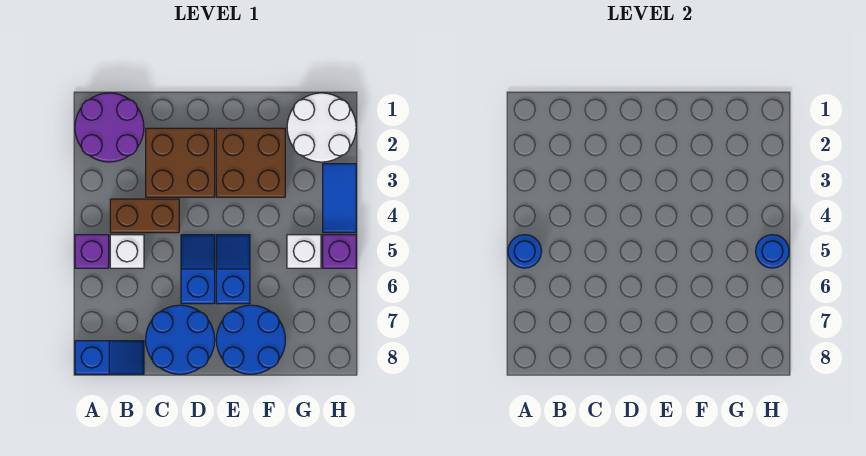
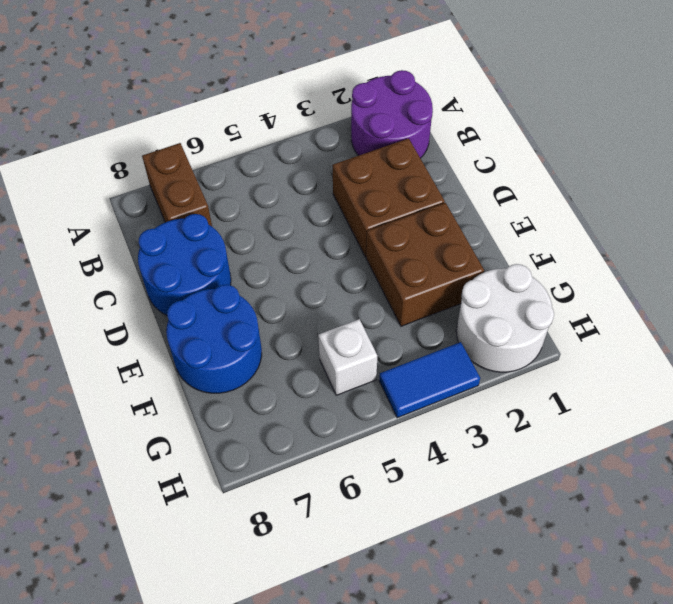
brown brick A7:B7 level 1 -> brown brick B4:C4 level 1
none -> purple brick A5 level 1
none -> blue slope A8:B8 level 1 top A
none -> white brick B5 level 1

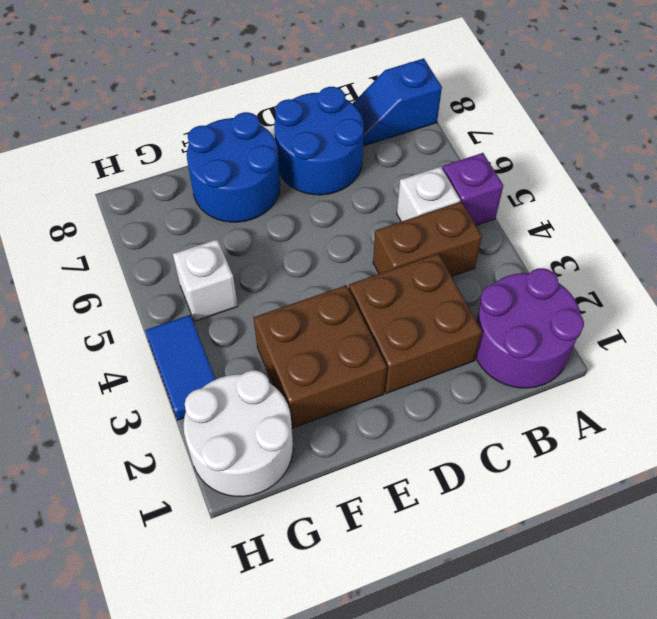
none -> blue slope D5:D6 level 1 top 6
none -> blue slope E5:E6 level 1 top 6
none -> purple brick H5 level 1

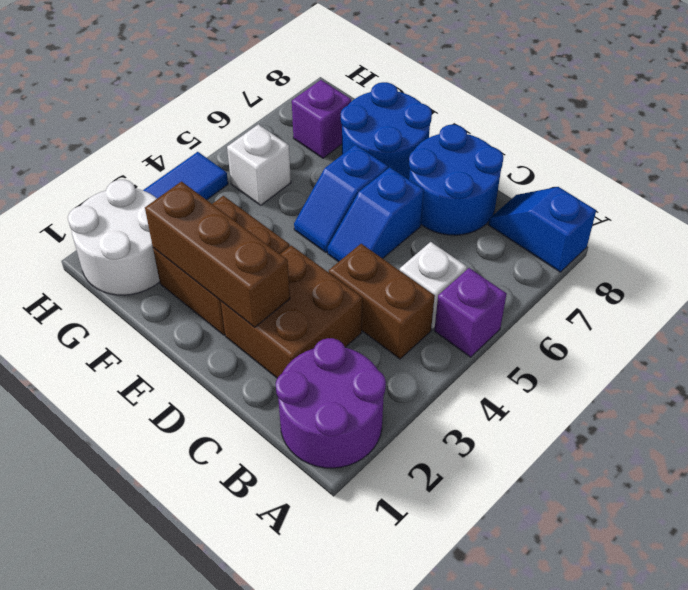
brown brick D2:F2 level 2 -> none
purple brick G7 level 1 -> purple brick H5 level 1
none -> blue round brick A5 level 2
none -> blue round brick H5 level 2

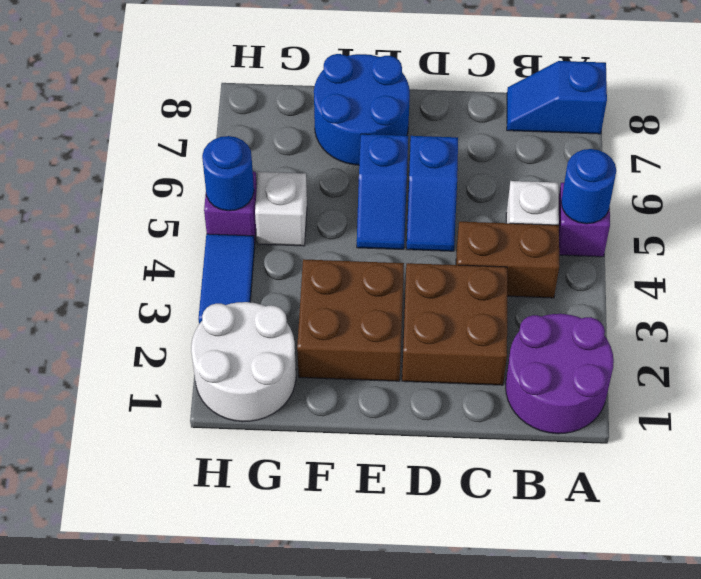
none -> blue round brick C7:D8 level 1

